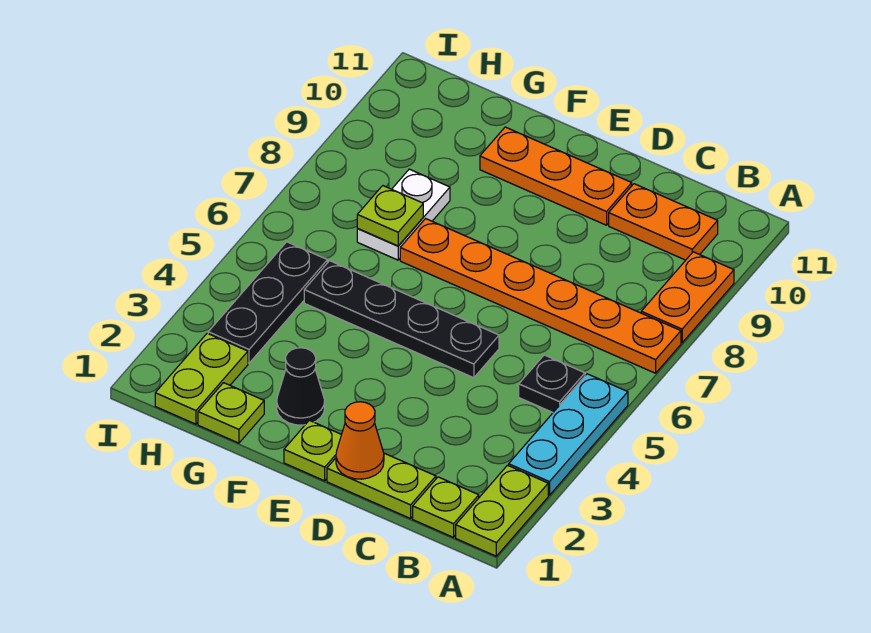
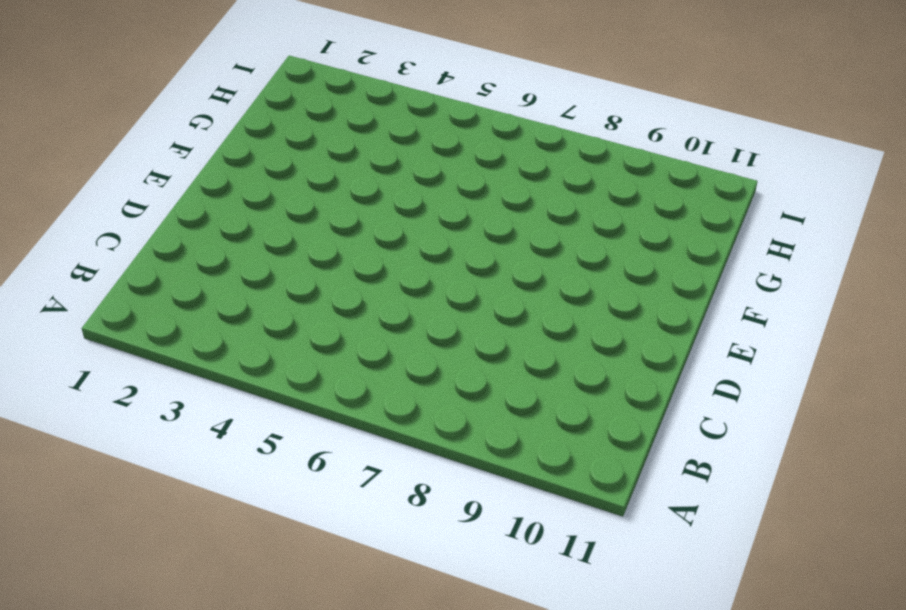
none -> lime plate A1:A2 level 1
none -> cyan plate A3:A5 level 1
none -> orange plate A7:F7 level 1

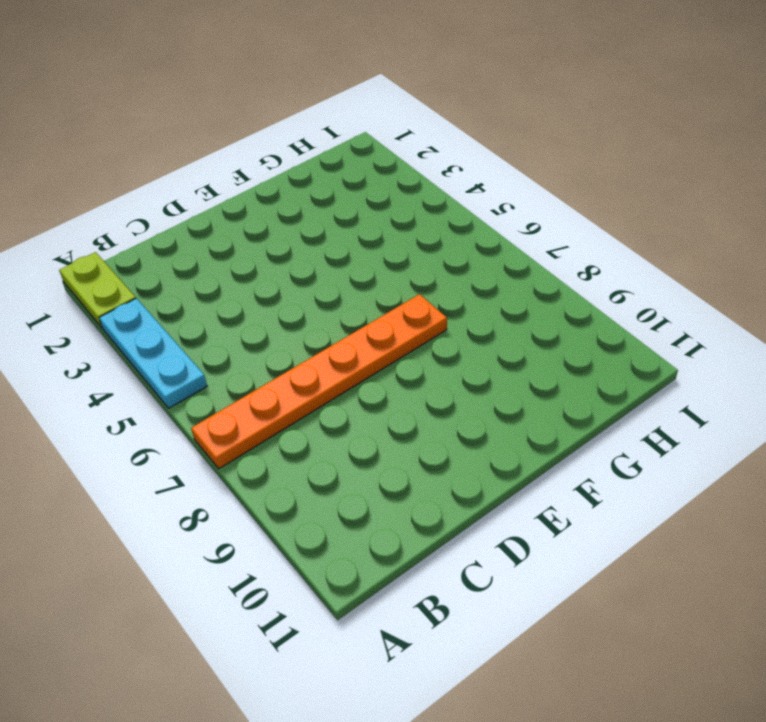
none -> orange plate A8:A9 level 1
none -> lime plate B1 level 1
none -> black plate B5 level 1

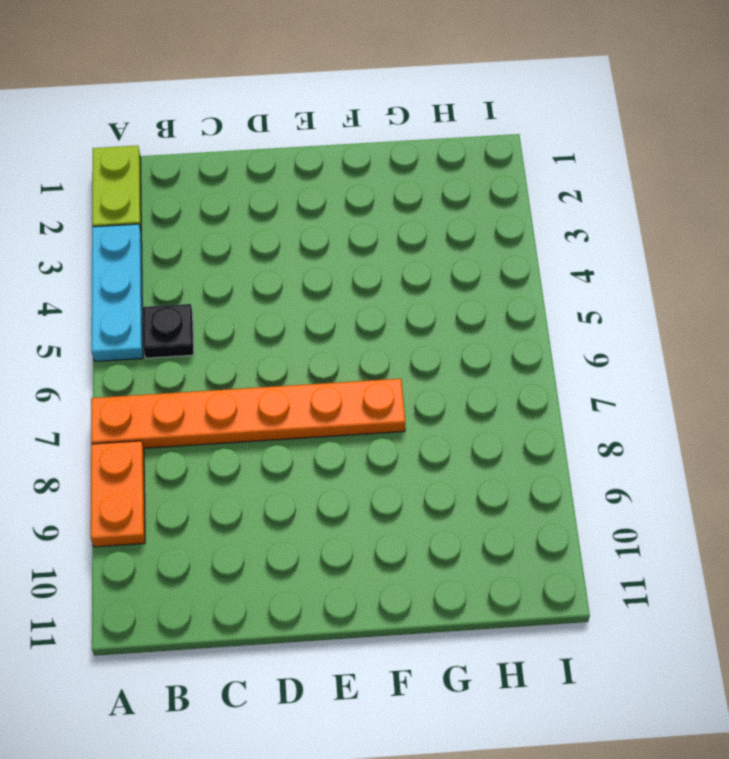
none -> lime plate B1 level 1
none -> orange plate B10:C10 level 1
none -> lime plate C1:D1 level 1

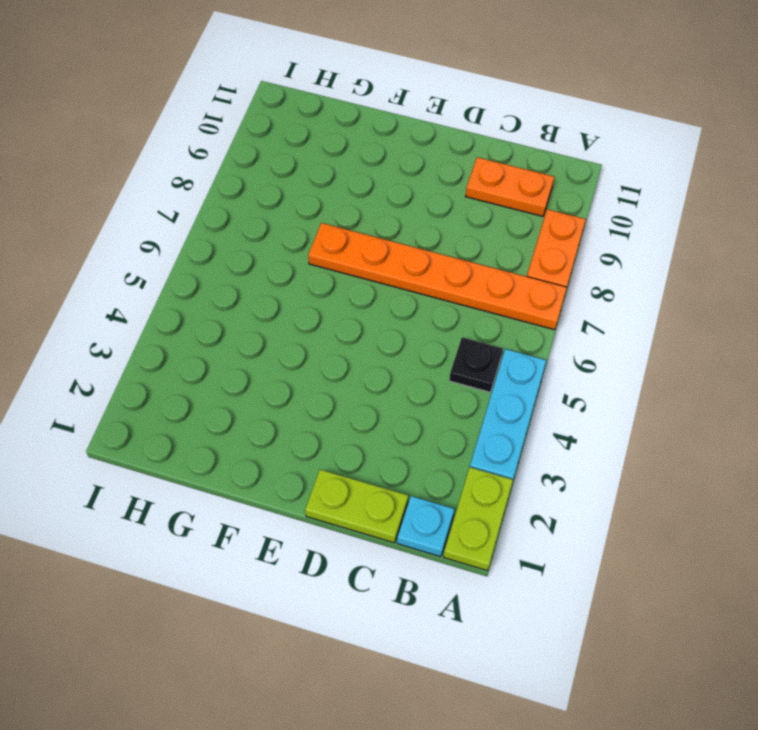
cyan plate B1 level 1 -> lime plate B1 level 1
none -> black plate D5:G5 level 1
none -> orange plate D10:F10 level 1
none -> lime plate E1 level 1

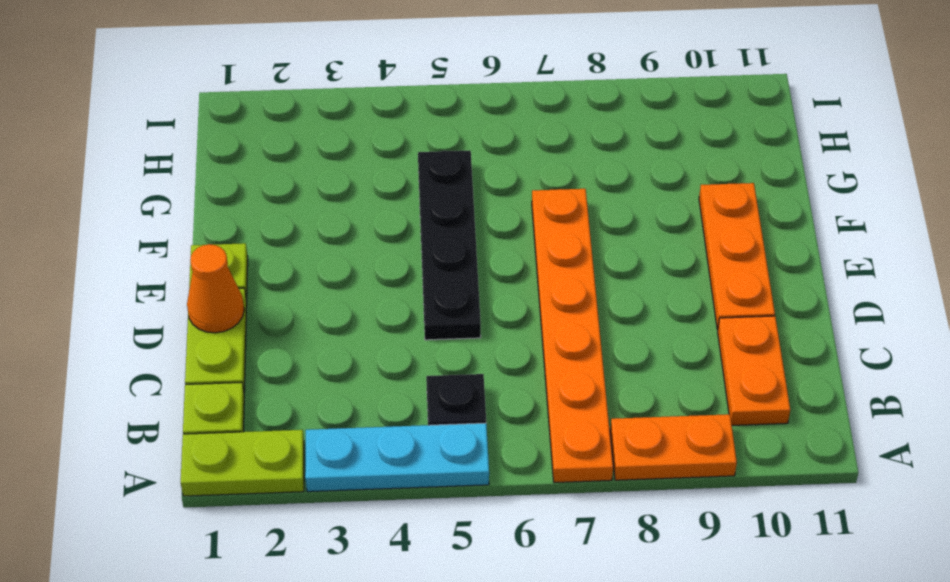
none -> black cone F2 level 1
none -> lime plate G1 level 1
none -> white plate G7:G8 level 1

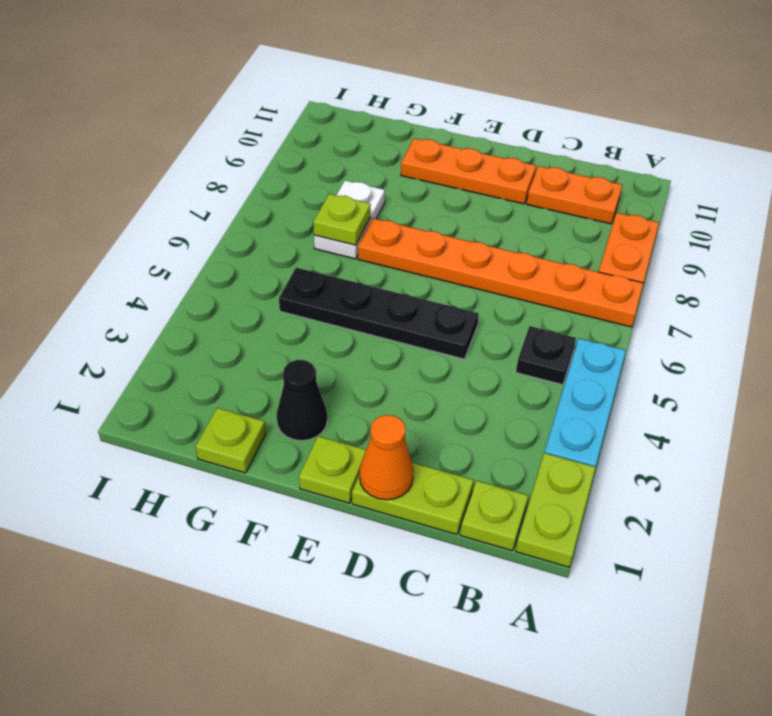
none -> lime plate H1:H2 level 1
none -> black plate H3:H5 level 1

